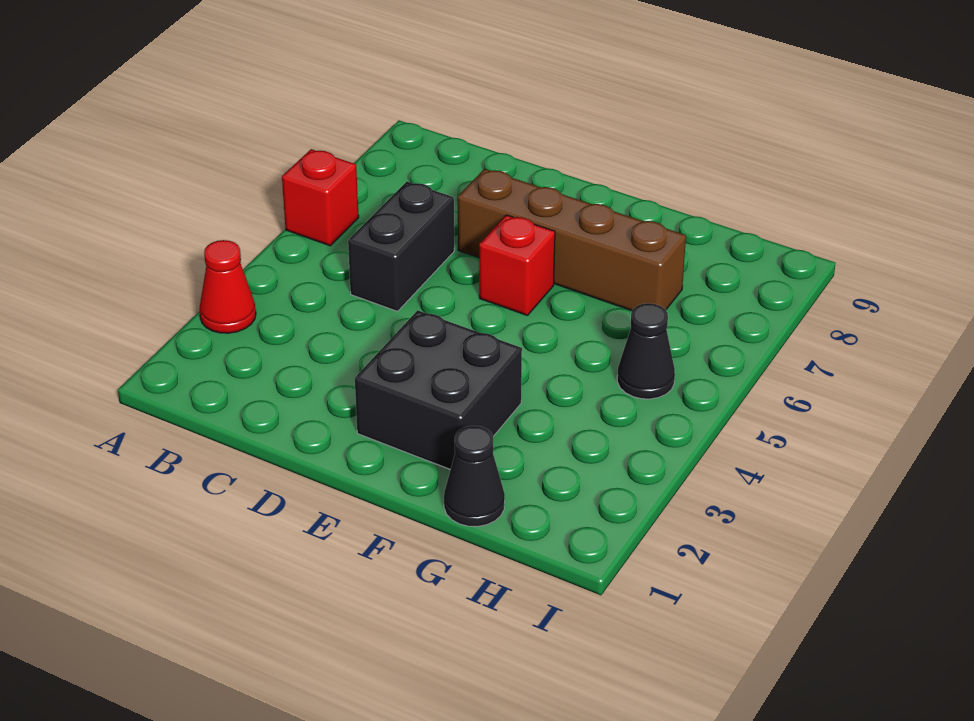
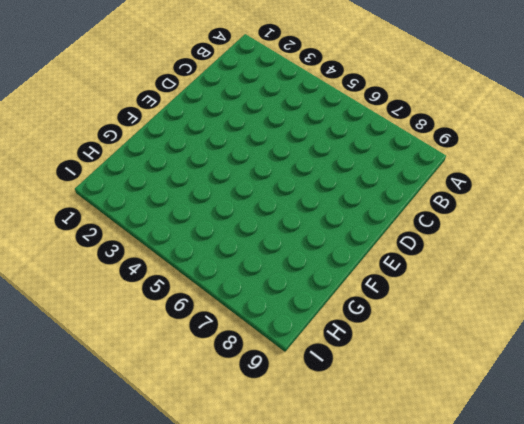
none -> red cone A3 level 1
none -> red brick A6 level 1

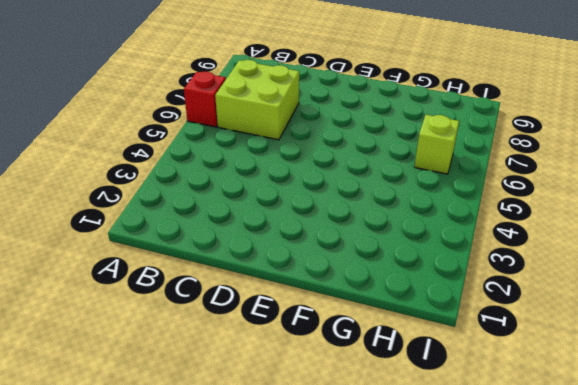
lime brick B6:C7 level 1 -> black brick C5:C6 level 1
lime brick H6 level 1 -> none
none -> red cone A3 level 1
none -> brown brick D7:G7 level 1

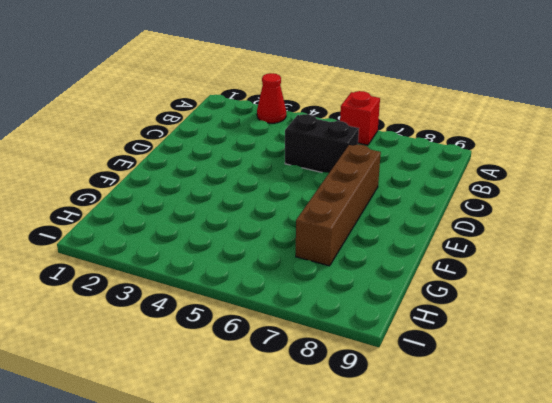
none -> black brick E2:F3 level 1
none -> red brick E6 level 1

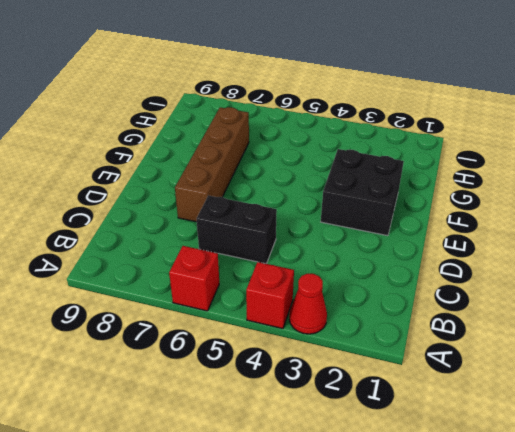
red brick A4 level 1 -> red brick E6 level 1
none -> black cone G1 level 1
none -> black cone H5 level 1

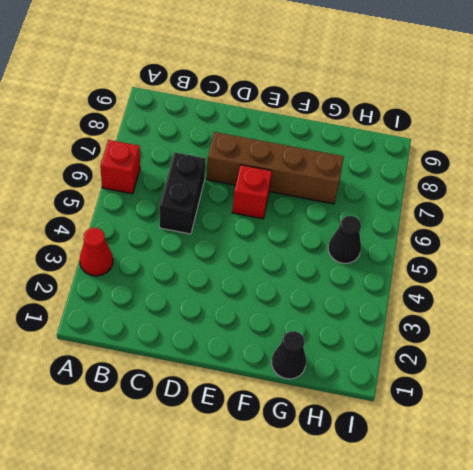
none -> black brick E2:F3 level 1

